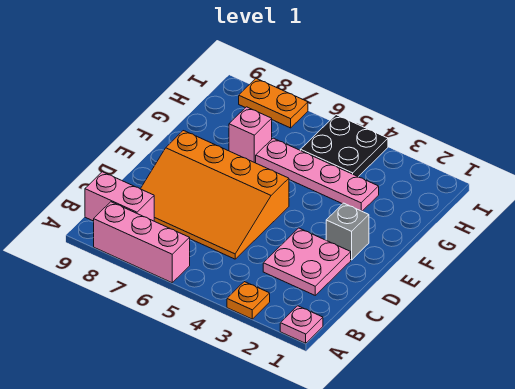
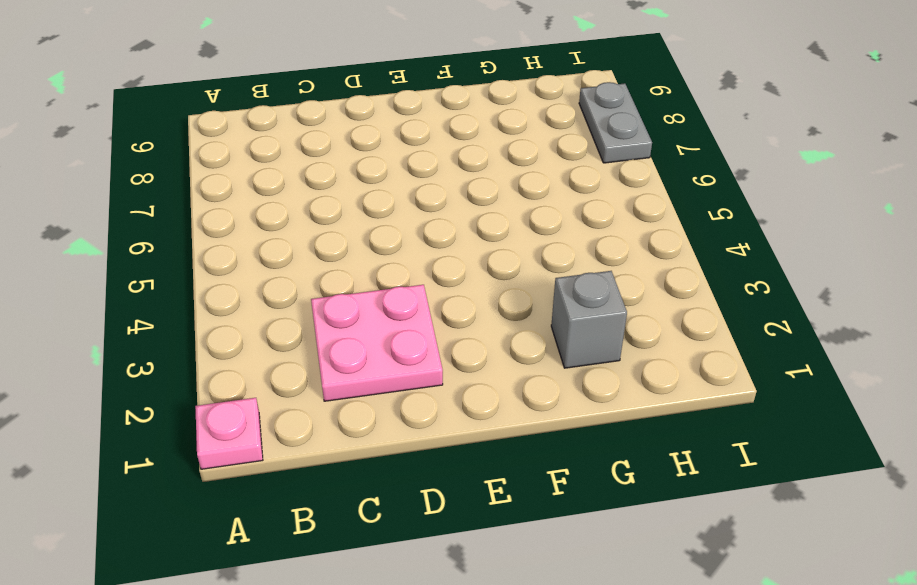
grey brick G2 level 1 -> grey brick E2 level 1
grey plate I7:I8 level 1 -> orange plate I7:I8 level 1
none -> orange plate A3 level 1
none -> pink brick A6:A8 level 1

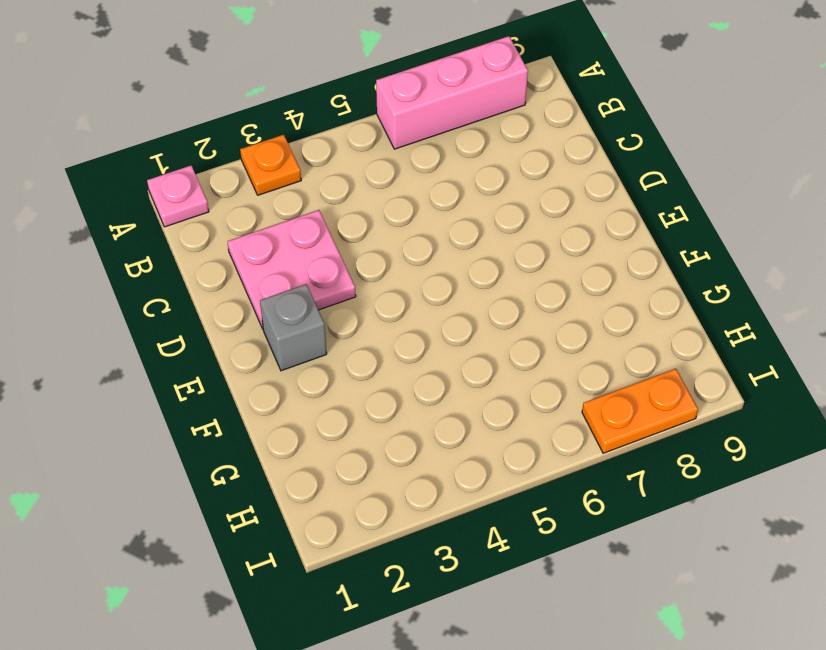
none -> pink brick B8:B9 level 1
none -> orange slope C5:E8 level 1 top E

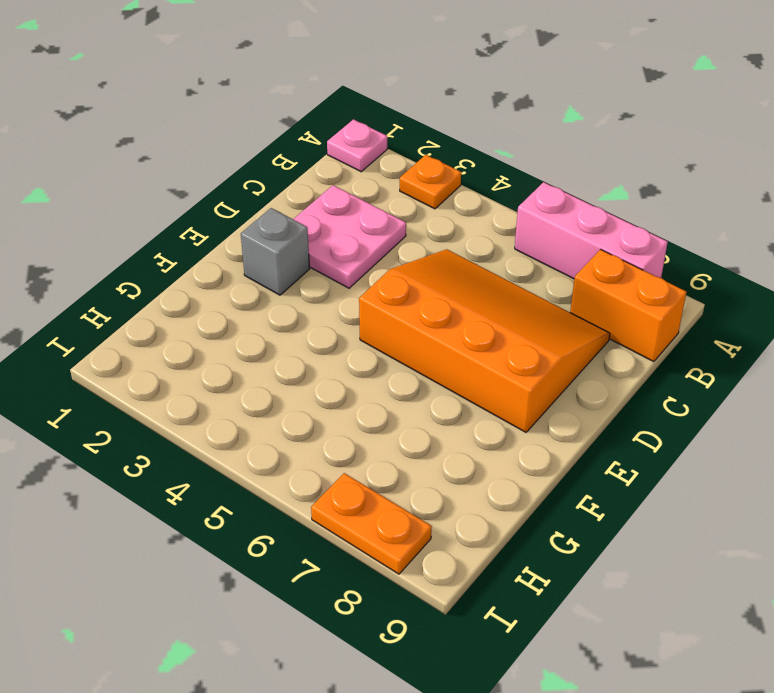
orange brick B8:B9 level 1 -> pink brick B8:B9 level 1
none -> pink plate G3:G6 level 1
none -> pink brick G7 level 1

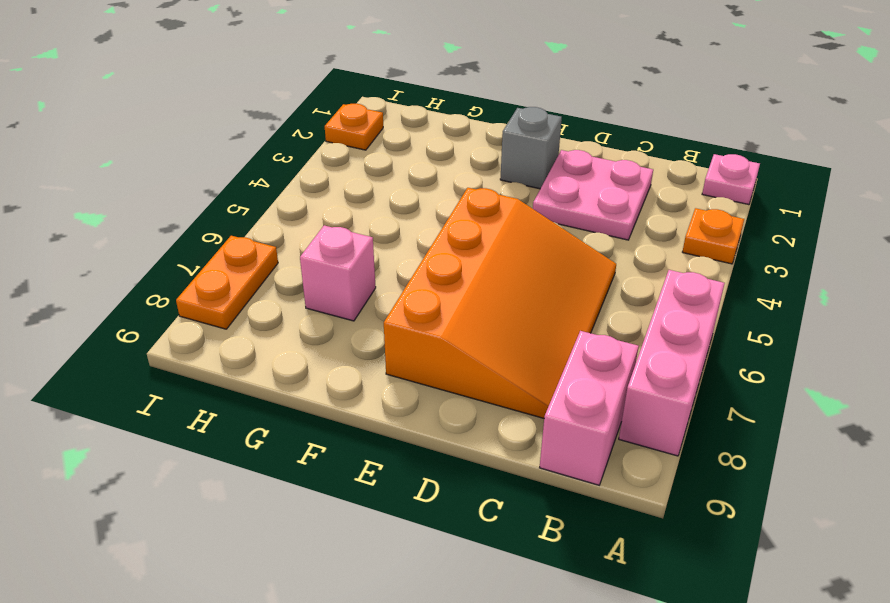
orange plate I2 level 1 -> none
none -> pink plate G3:G6 level 1
none -> black plate H4:I5 level 1

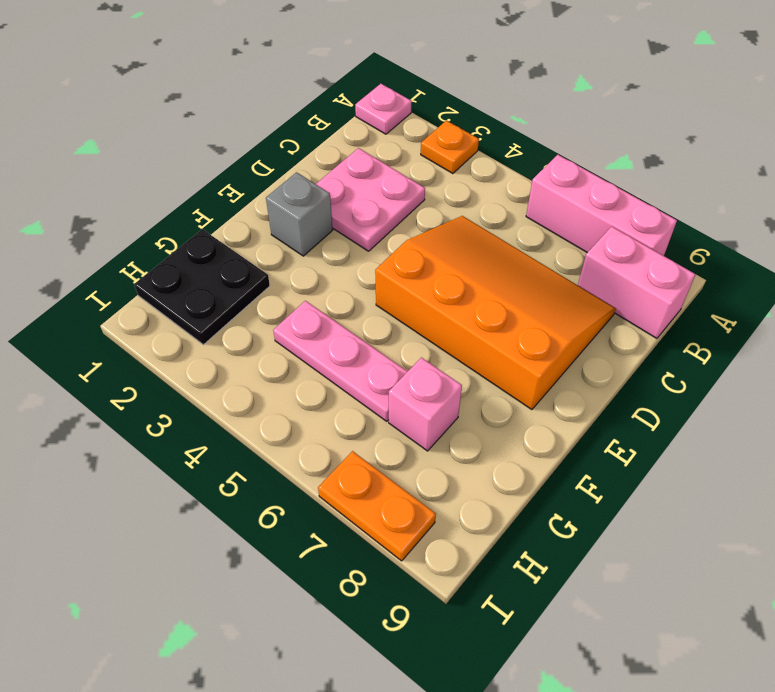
black plate G1:H2 level 1 -> black plate H4:I5 level 1
pink plate G4:G6 level 1 -> pink plate G3:G6 level 1

